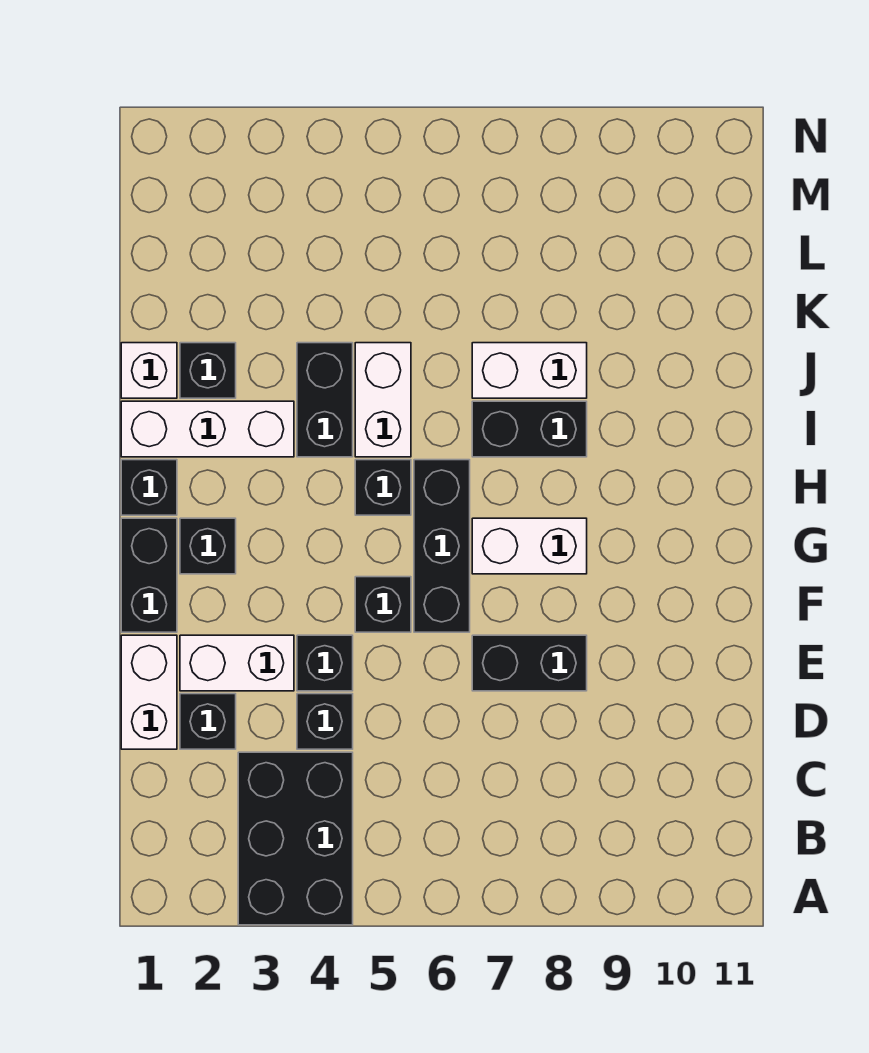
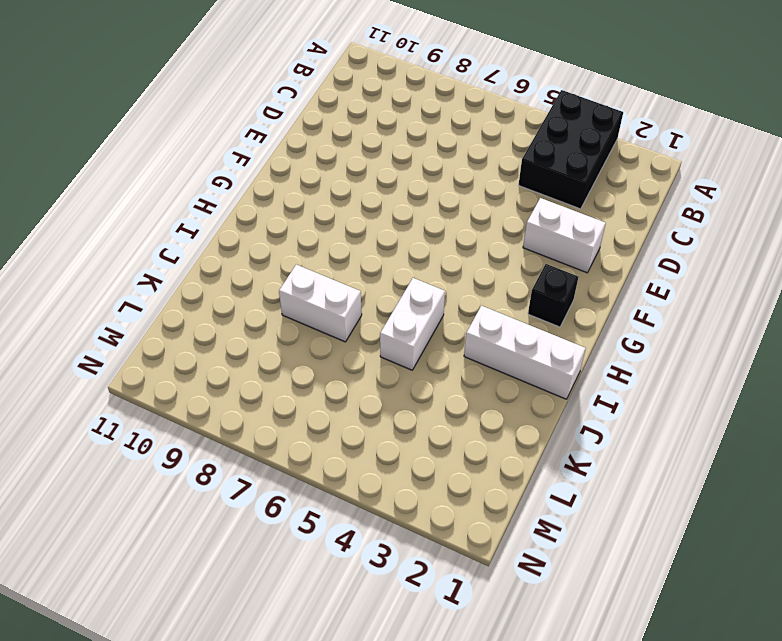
none -> white brick D1:E1 level 1
none -> black brick D2 level 1
none -> black brick D4 level 1

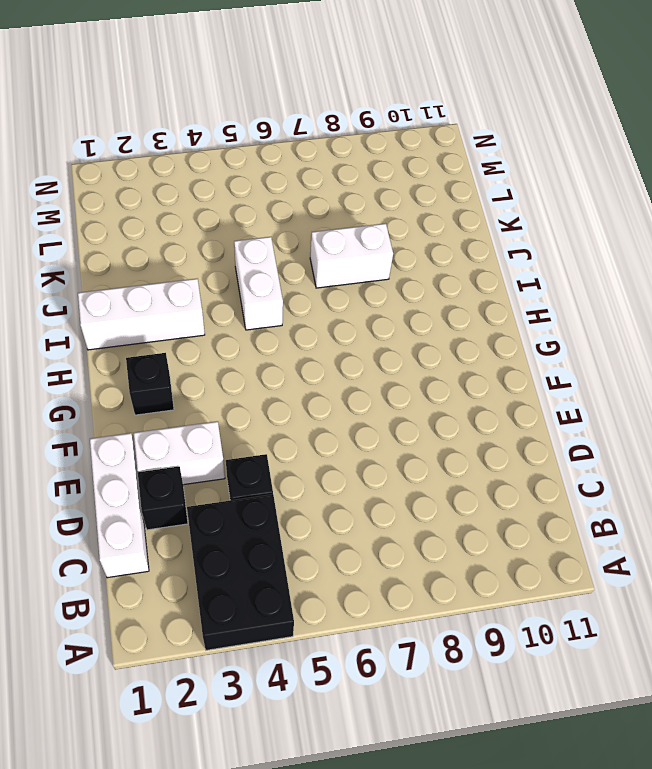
white brick C1:E1 level 1 -> white brick D1:E1 level 1
none -> black brick E4 level 1
none -> black brick E7:E8 level 1
none -> black brick F1:G1 level 1

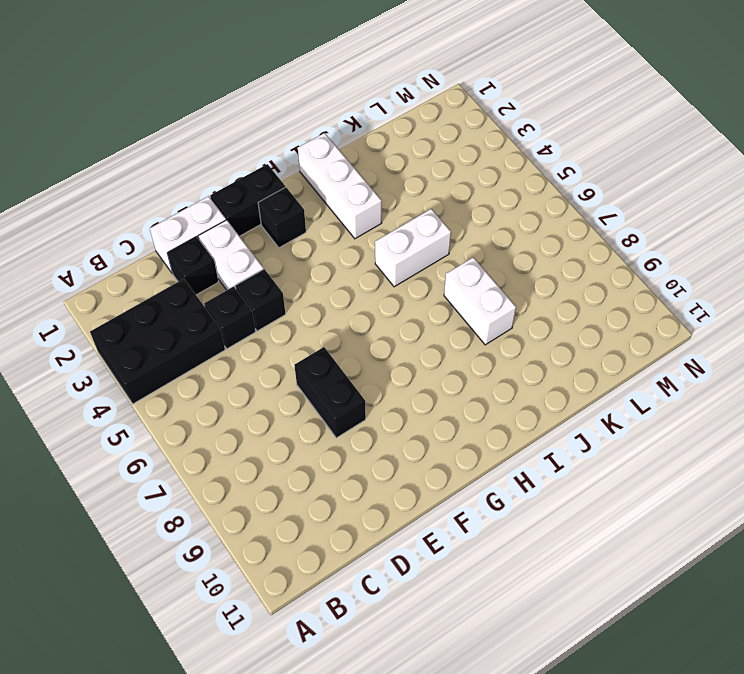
none -> black brick F5 level 1
none -> black brick F6:H6 level 1
none -> white brick G7:G8 level 1

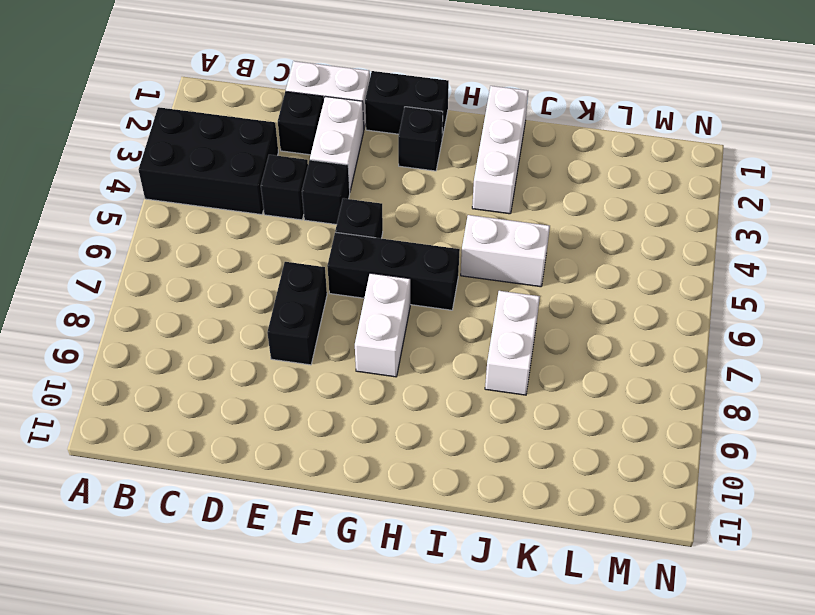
none -> black brick H1 level 1
none -> black brick H5 level 1
none -> black brick I4:J4 level 1

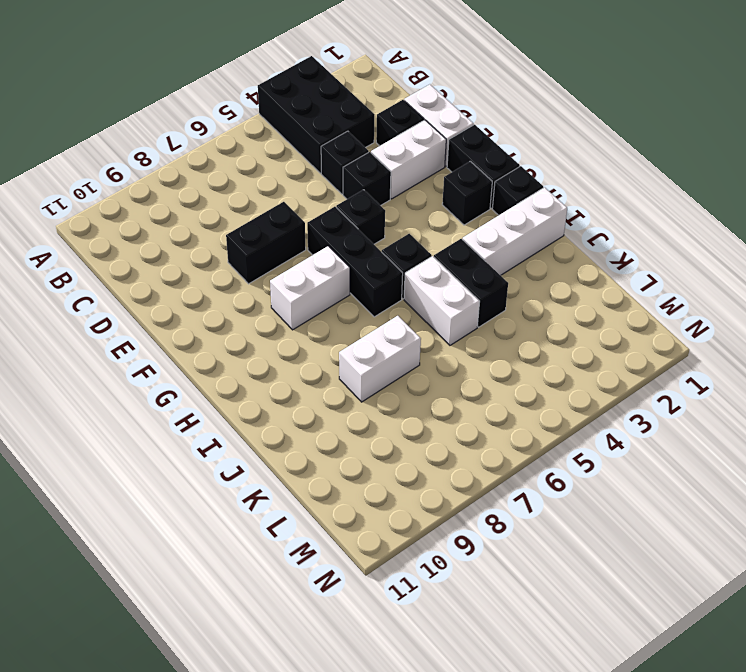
none -> black brick I7:I8 level 1
none -> white brick J1 level 1
none -> black brick J2 level 1

